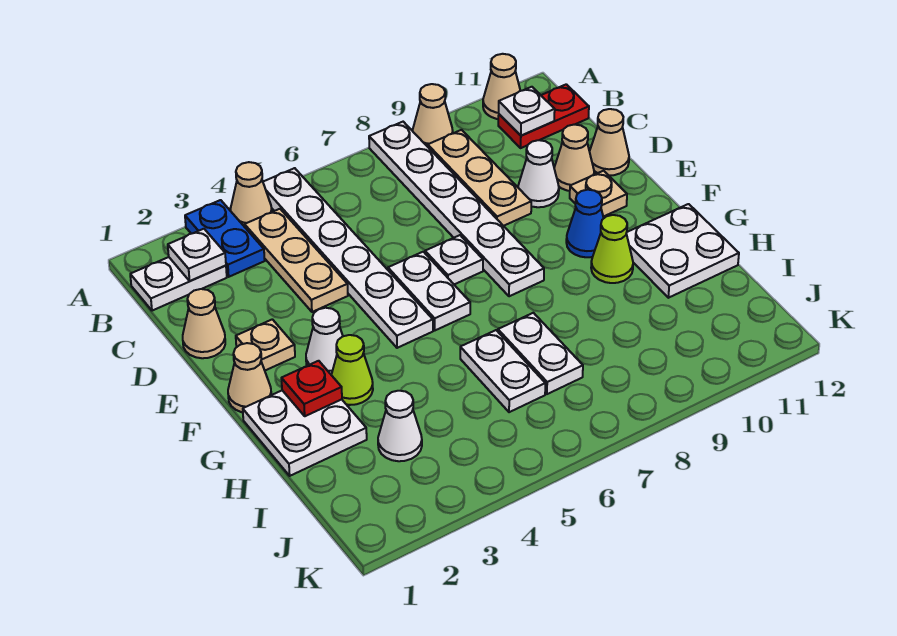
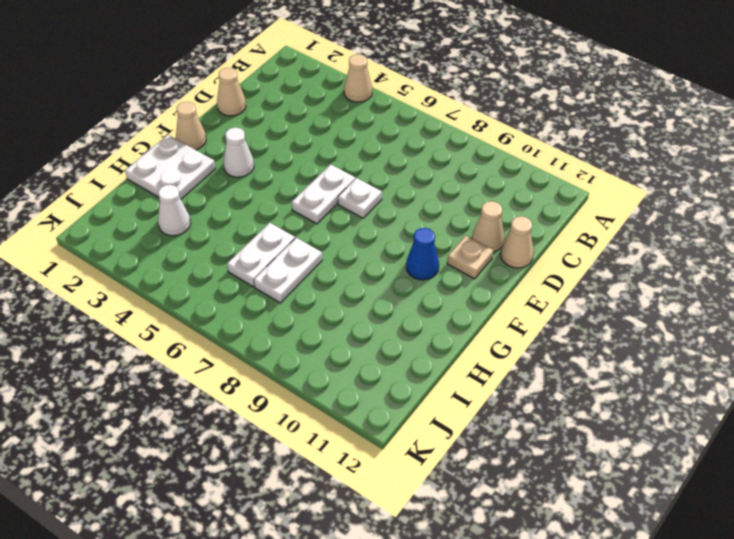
none -> blue plate A3:B3 level 1
none -> white plate A5:F5 level 1
none -> white plate A8:F8 level 1
none -> tan cone A9 level 1

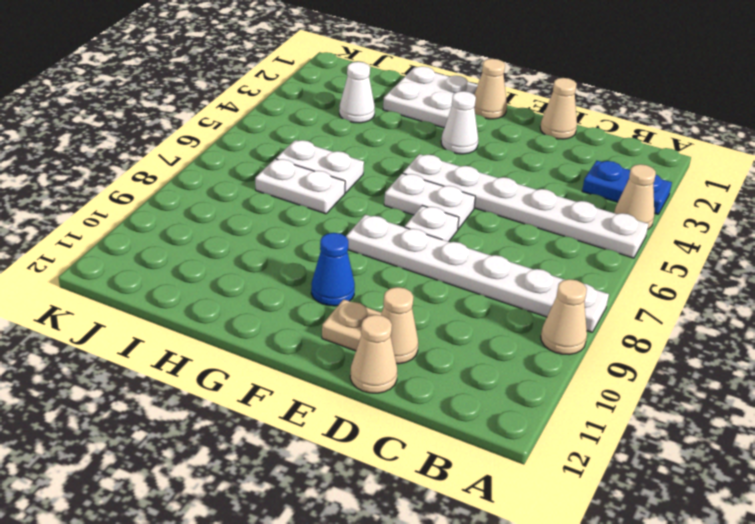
none -> tan cone A11 level 1
none -> white plate B1:B2 level 1
none -> tan plate B4:D4 level 1
none -> tan plate B9:D9 level 1

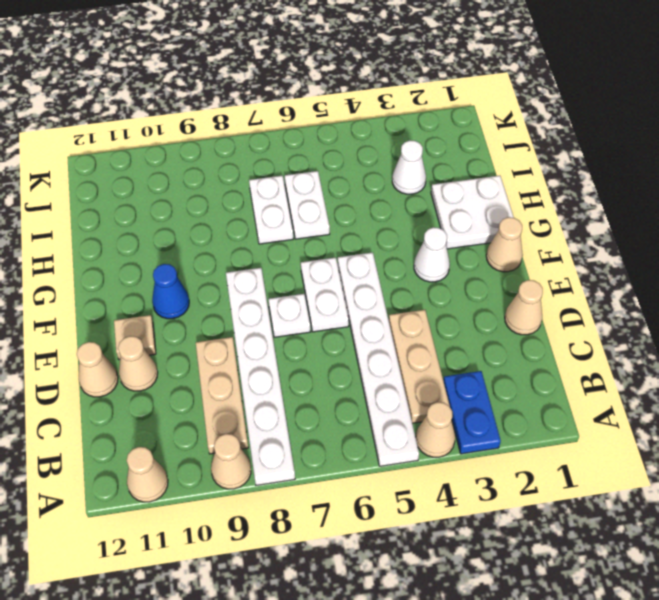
none -> white plate B1:B2 level 1
none -> red plate B11:B12 level 1
none -> white cone D10 level 1
none -> tan plate E2 level 1

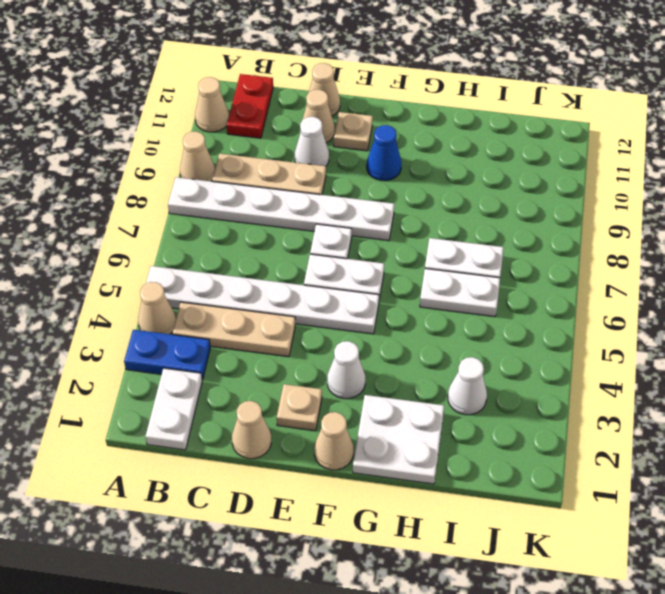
none -> lime cone G3 level 1
none -> lime cone G10 level 1
none -> white plate G11:H12 level 1
none -> white plate B2 level 2

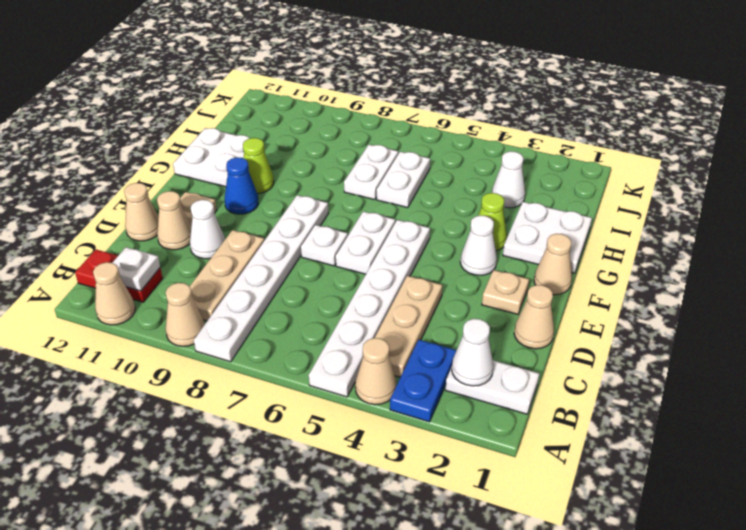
white cone B2 level 2 -> white plate B2 level 2
none -> red plate G2 level 2

